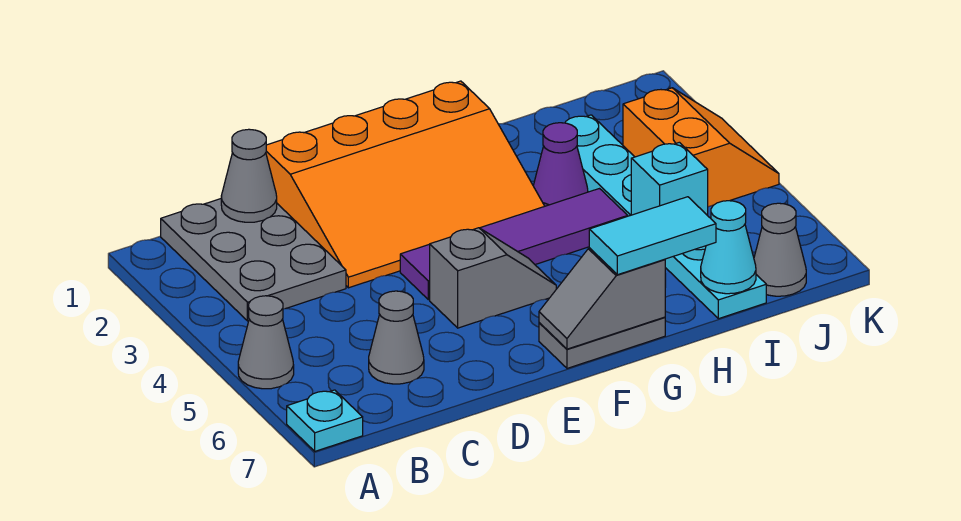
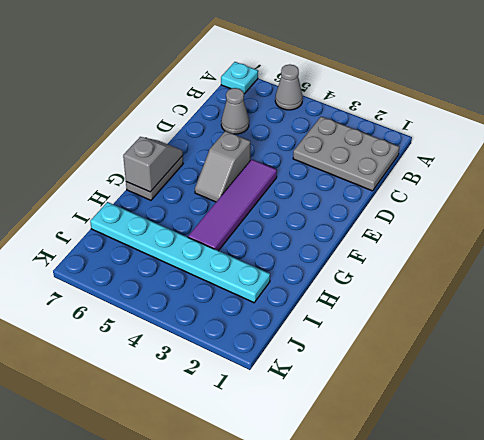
none -> orange slope D1:G3 level 1 top 1
none -> purple cone H3 level 1
none -> orange slope J3:K4 level 1 top J

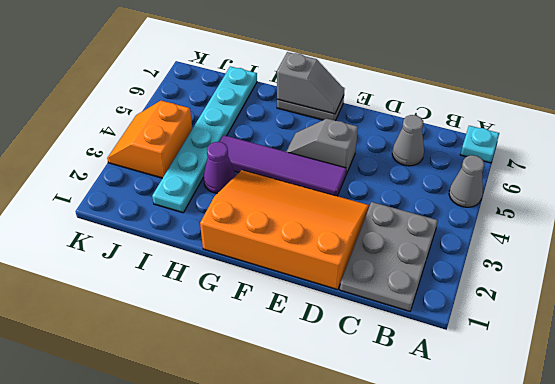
none -> grey cone J7 level 1
none -> grey cone C1 level 2
none -> cyan brick I5 level 2

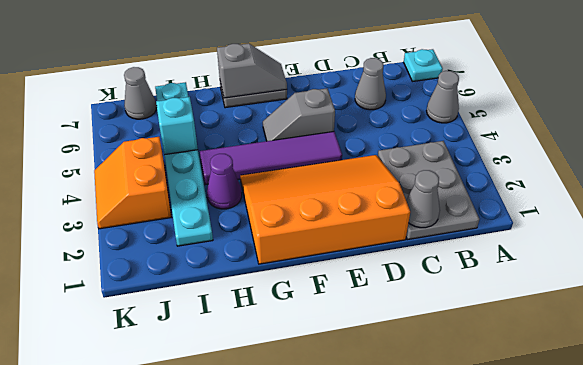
none -> cyan cone I7 level 2
none -> cyan tile G7:H7 level 3

